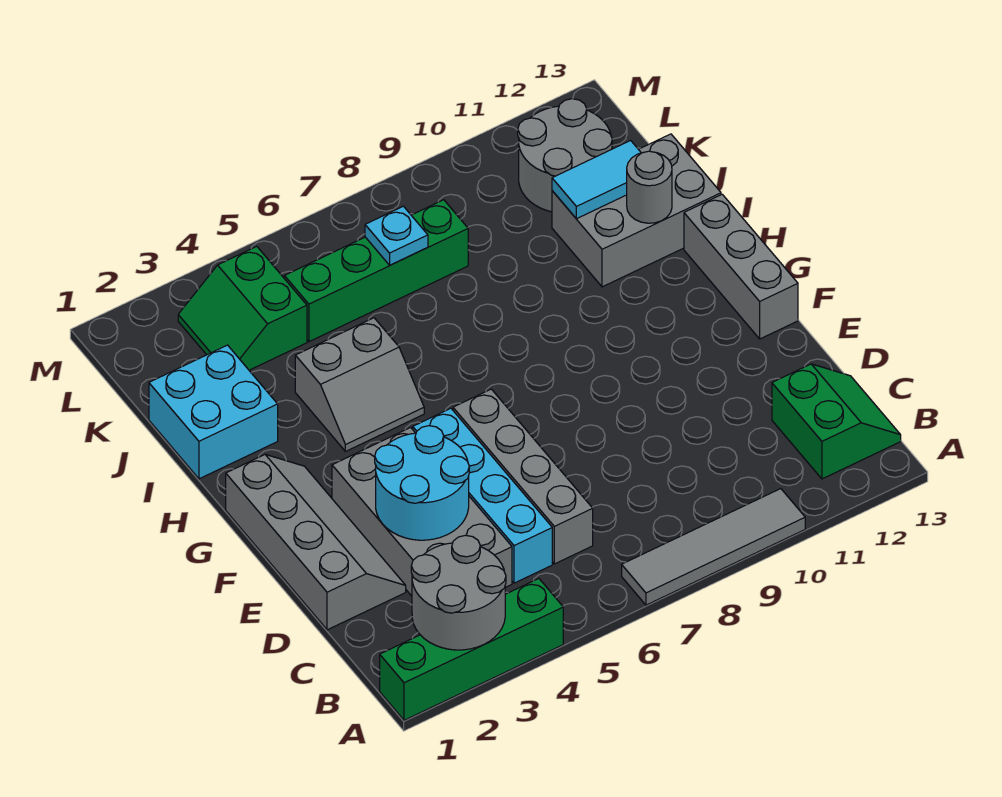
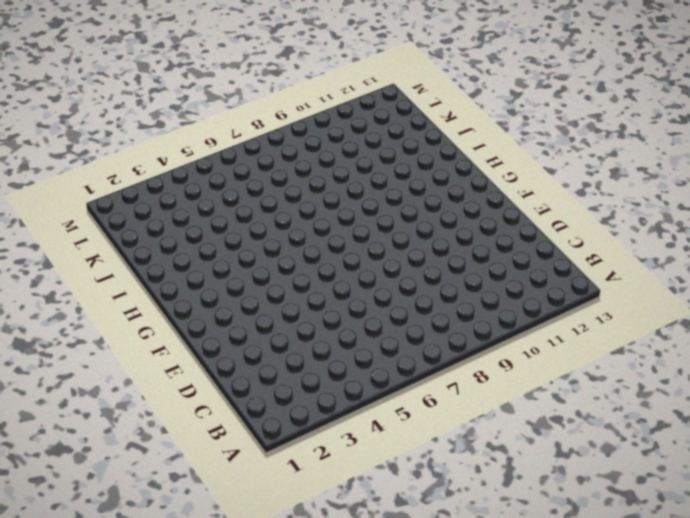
none -> green brick A1:A4 level 1
none -> grey tile A7:A10 level 1
none -> green slope B12:C13 level 1 top 12

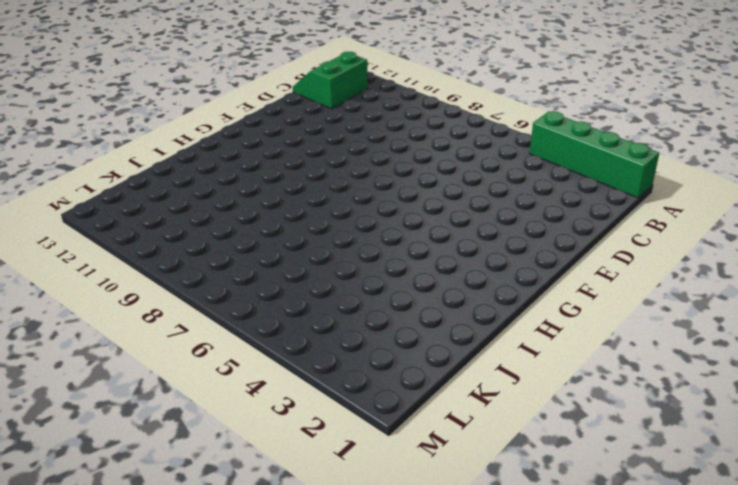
none -> grey tile A7:A10 level 1
none -> grey brick C3:F4 level 1
none -> cyan brick C5:F5 level 1

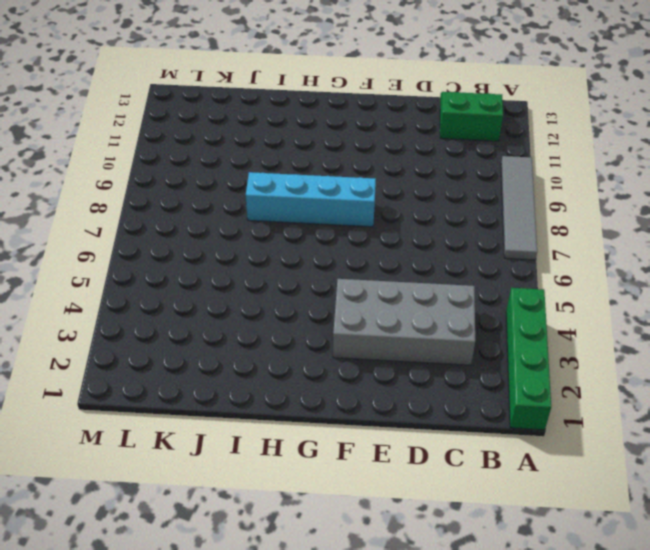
cyan brick F8:I8 level 1 -> cyan brick C5:F5 level 1
none -> grey brick C6:F6 level 1
none -> grey slope D1:G2 level 1 top 1
none -> grey brick F13:H13 level 1

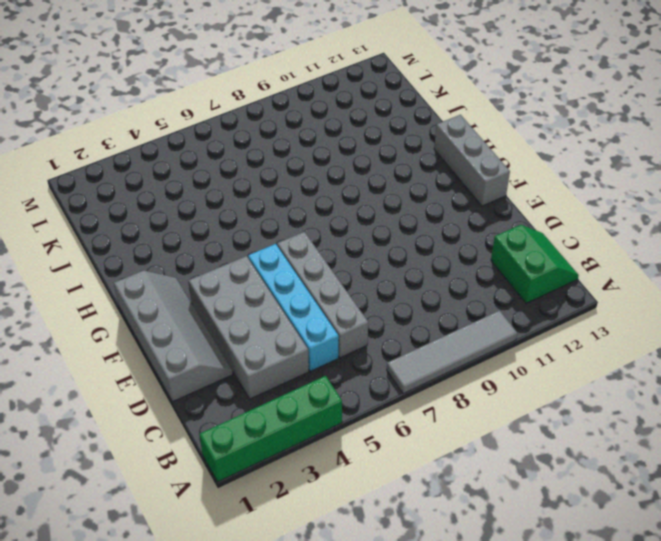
none -> grey slope H4:I5 level 1 top I
none -> cyan brick I1:J2 level 1
none -> grey brick I11:J13 level 1

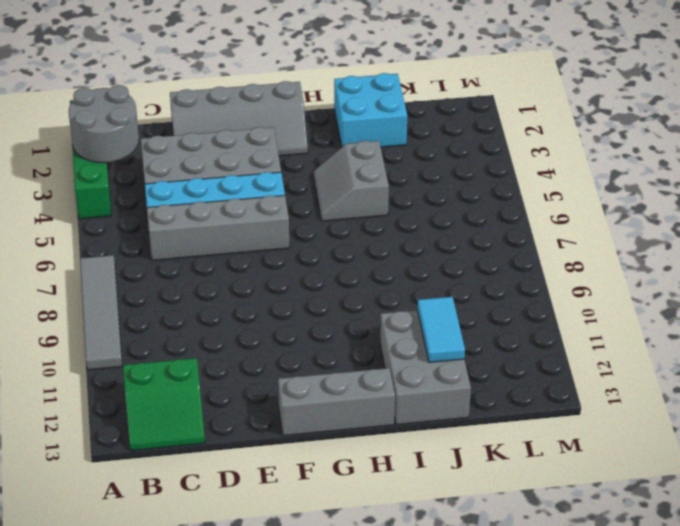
none -> green slope K3:L4 level 1 top 4
none -> green brick K5:K8 level 1
none -> grey round brick K11:L12 level 1

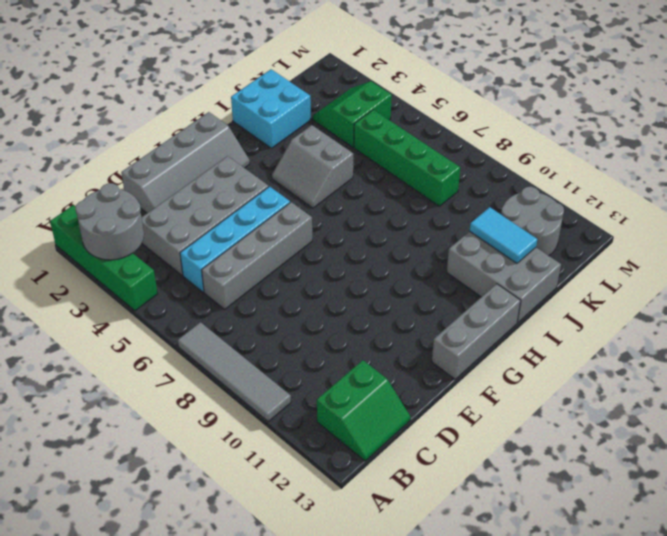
none -> cyan round brick D3:E4 level 2
none -> grey round brick I12 level 2
none -> cyan plate K7 level 2

